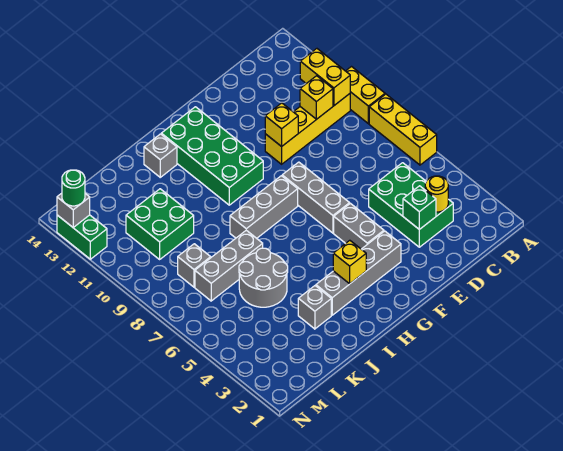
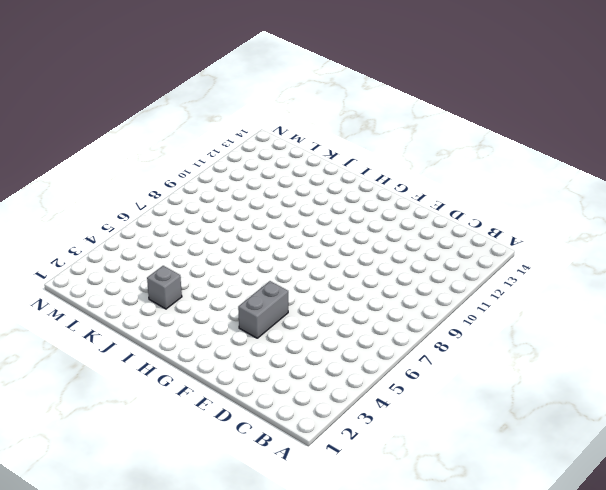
none -> yellow brick A6:A8 level 1
none -> yellow brick A9:A10 level 1
none -> yellow brick B10:E10 level 1

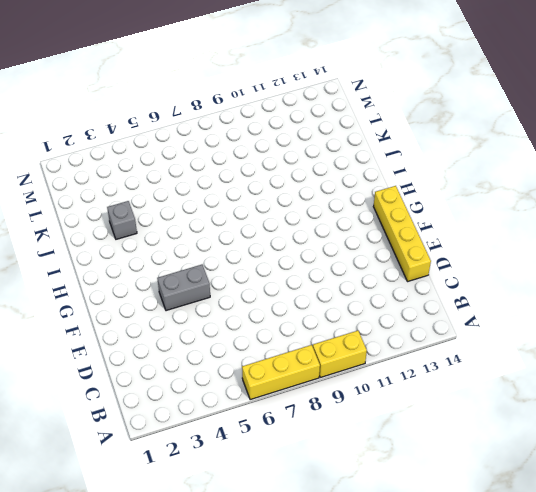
yellow brick D14:G14 level 1 -> yellow brick B10:E10 level 1
none -> green brick C3:D5 level 1
none -> grey brick F3:I3 level 1
none -> grey brick F6:F8 level 1

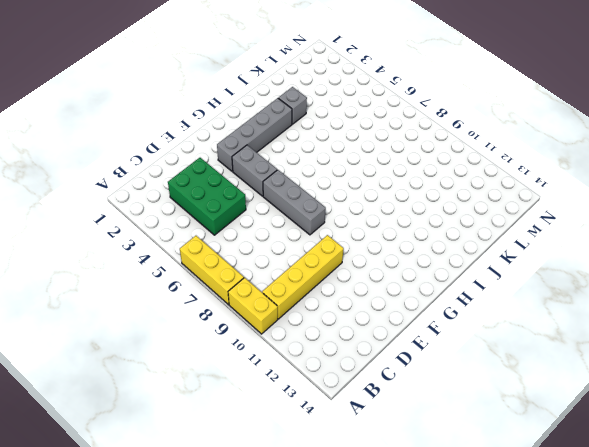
none -> grey brick G8:I8 level 1
none -> green brick G10:H13 level 1
none -> grey brick I13 level 1

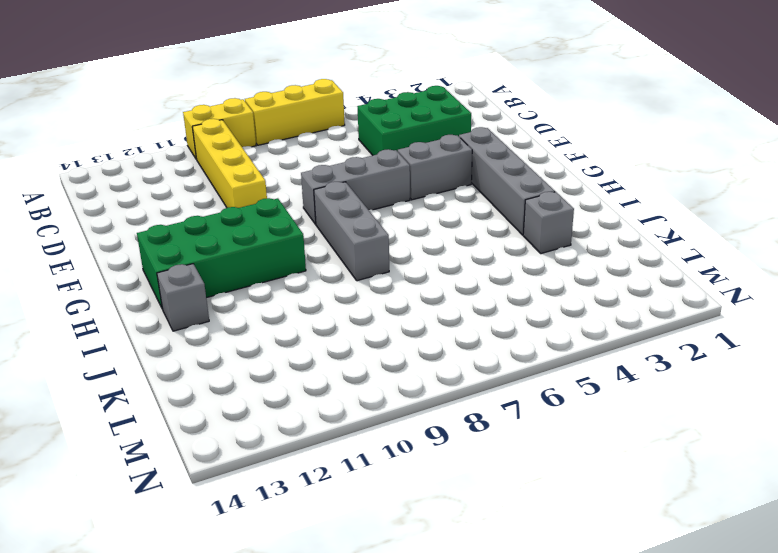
none -> grey round brick J5:K6 level 1
none -> grey brick J7:L7 level 1
none -> green brick K10:L11 level 1

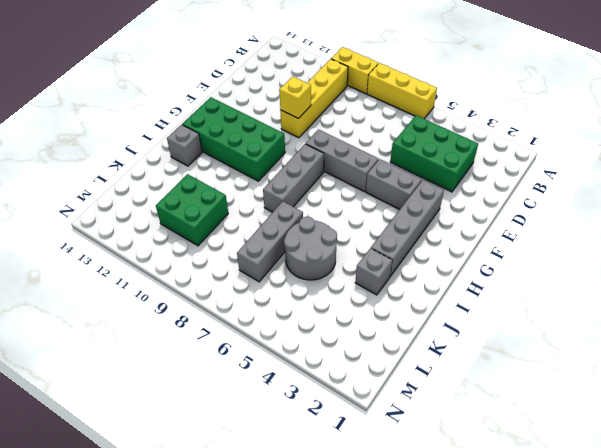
none -> grey brick L8 level 1
none -> green brick N12:N13 level 1
none -> yellow brick B10:B11 level 2

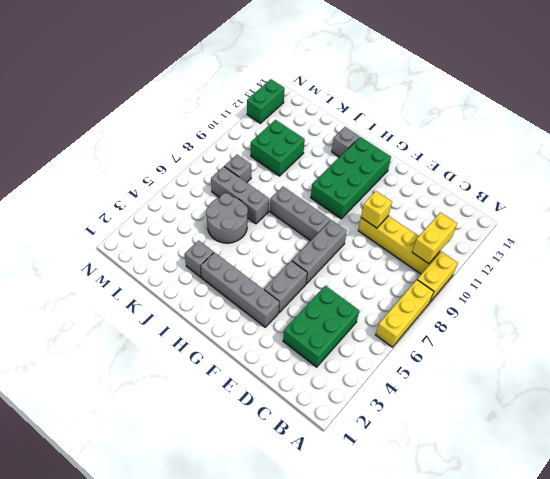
none -> yellow round brick C3 level 2
none -> yellow brick C10 level 2
none -> green brick D3 level 2

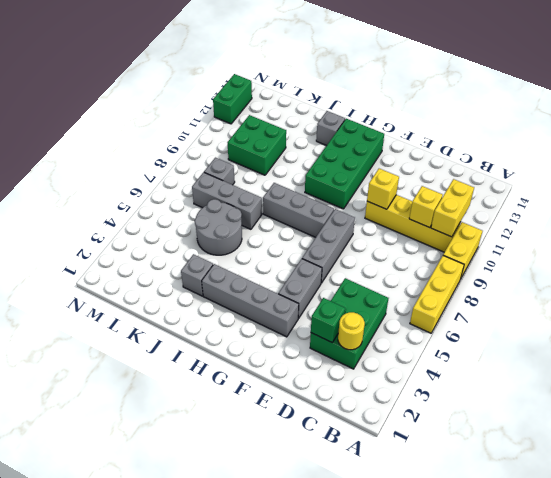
none -> yellow brick H3 level 2
none -> grey brick N13 level 2
none -> green round brick N13 level 3

